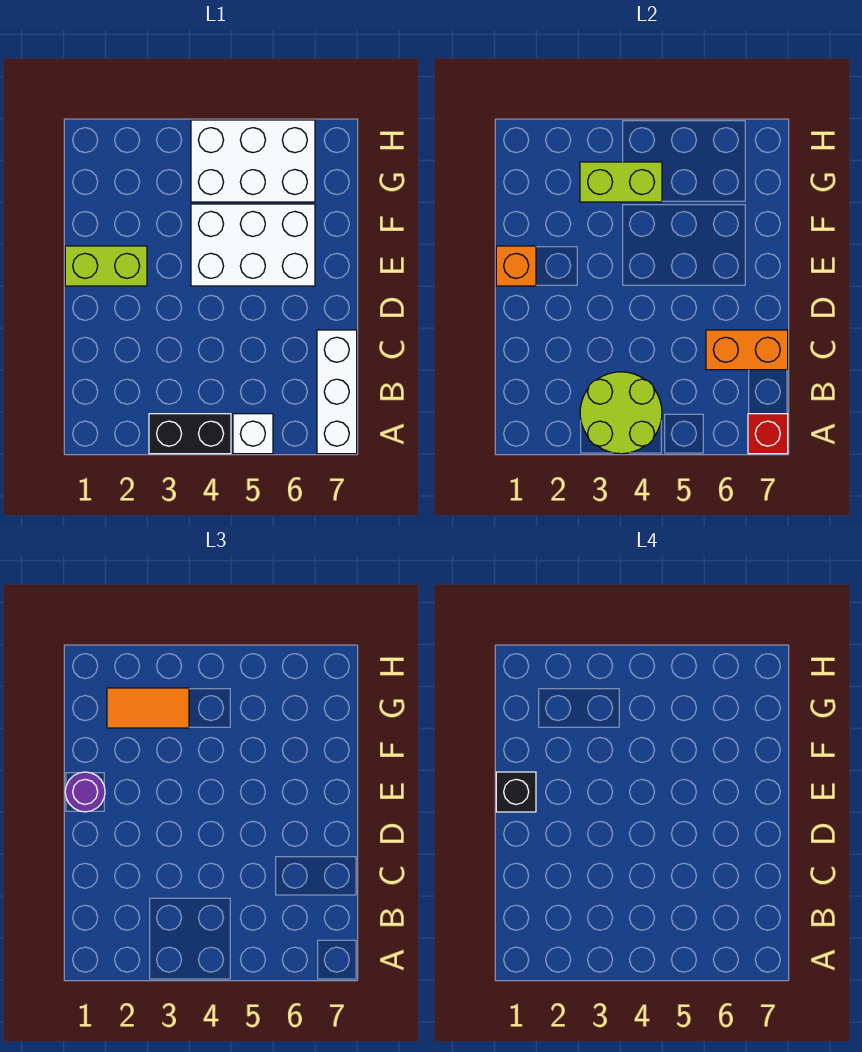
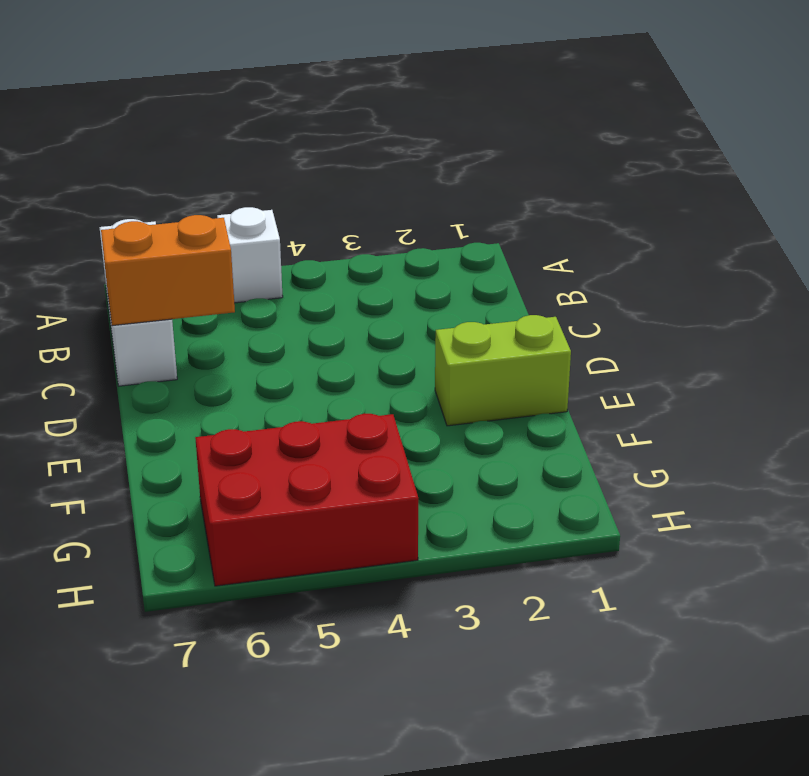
red brick G4:H6 level 1 -> white brick G4:H6 level 1
none -> black brick A3:A4 level 1
none -> white brick E4:F6 level 1
none -> lime round brick A3:B4 level 2

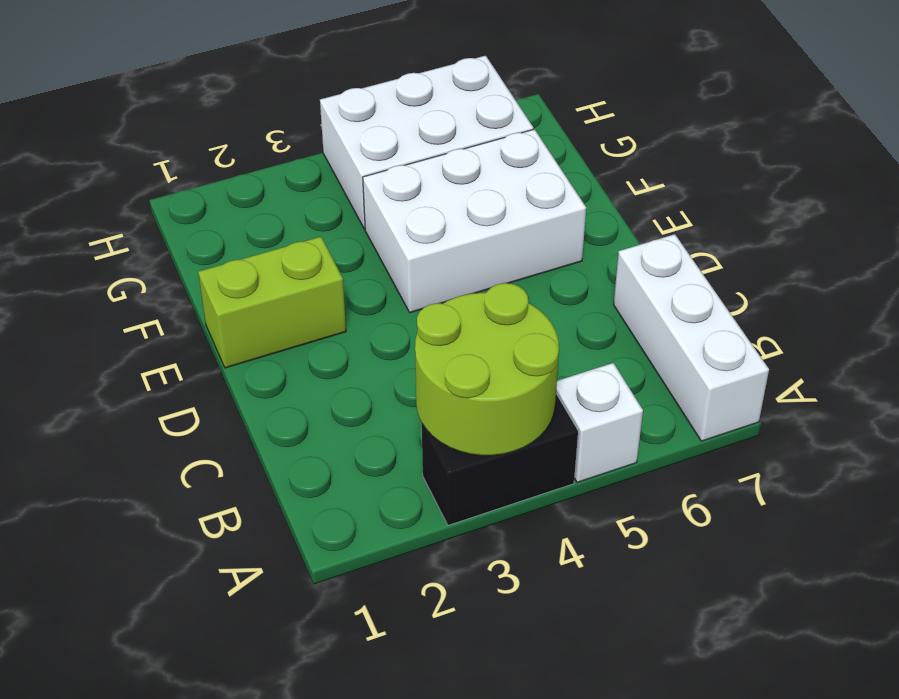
none -> red brick A7 level 2
none -> orange brick C6:C7 level 2
none -> orange brick E1 level 2

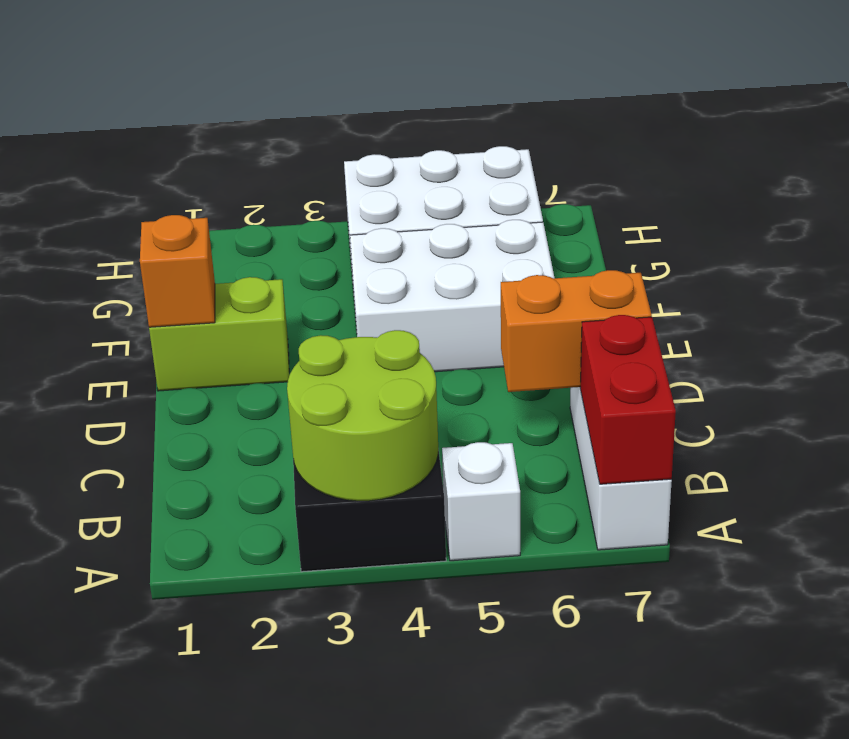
red brick A7:B7 level 2 -> red brick A7 level 2
none -> lime brick G3:G4 level 2
none -> purple round brick E1 level 3
none -> orange tile G2:G3 level 3

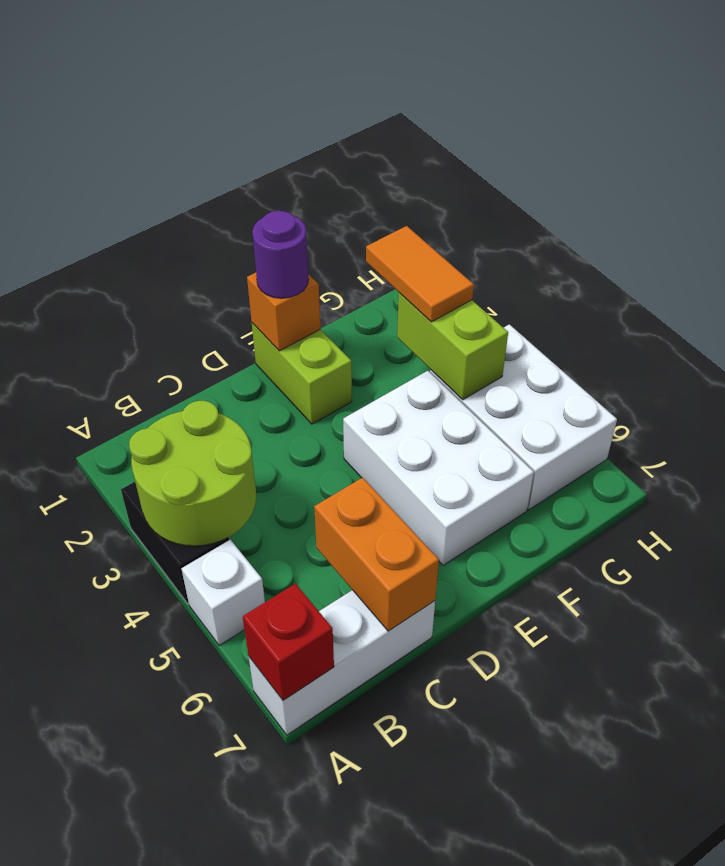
none -> black brick E1 level 4

